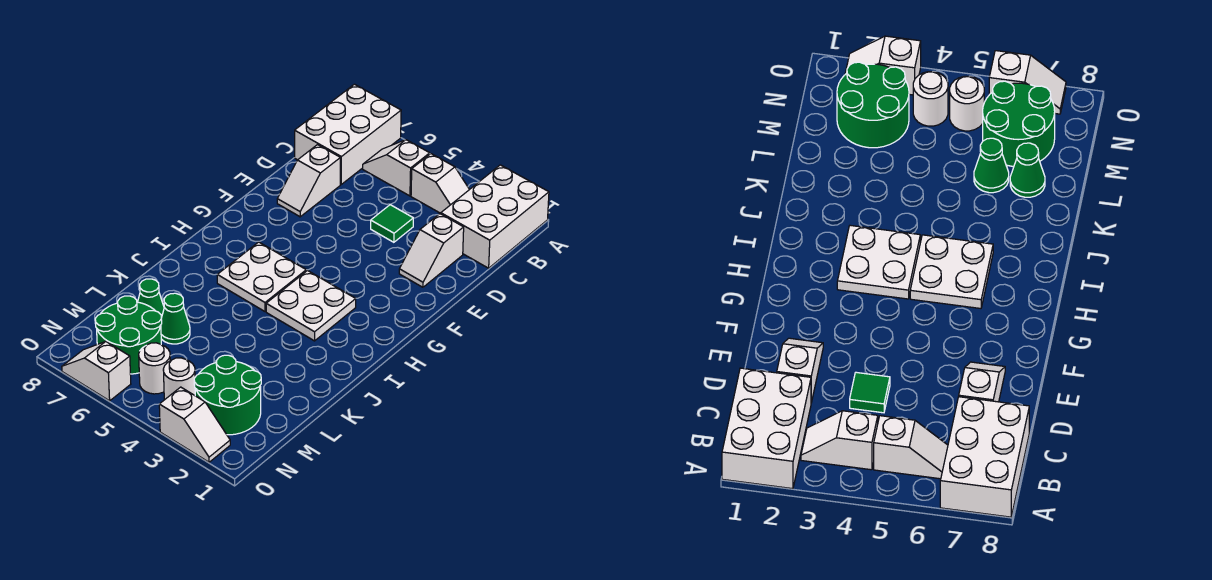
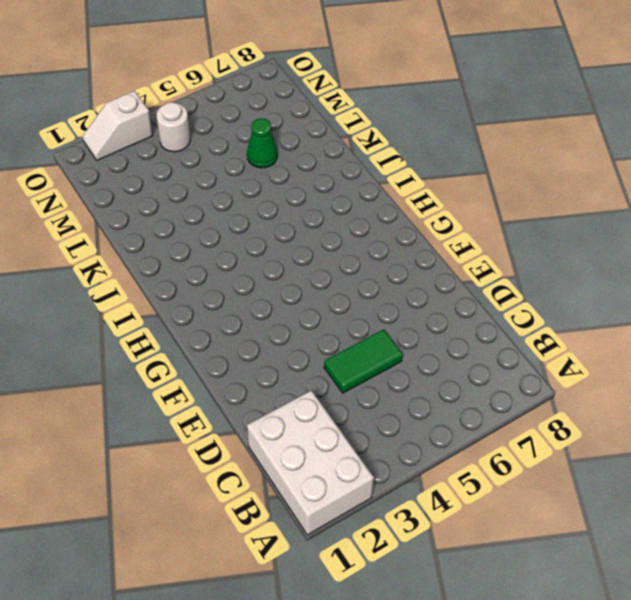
green tile D4:D5 level 1 -> green tile D4 level 1
none -> white brick A7:C8 level 1
none -> white slope B3:B4 level 1 top 4
none -> white slope B5:B6 level 1 top 5

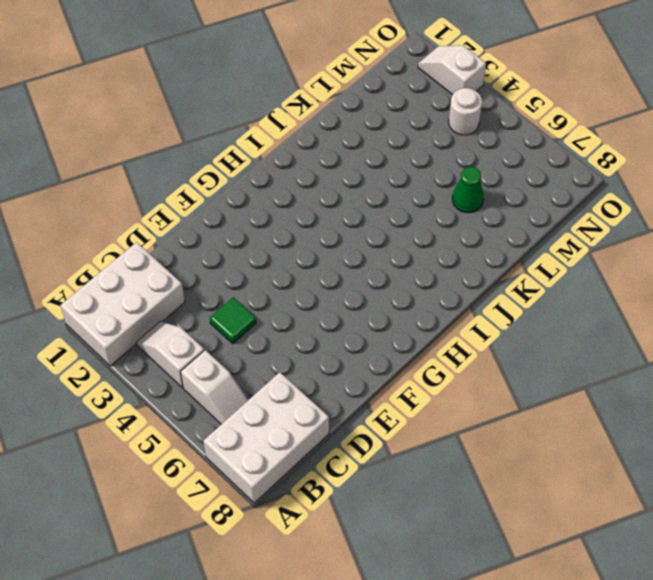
none -> white slope D2:E2 level 1 top D
none -> white slope D7:E7 level 1 top D
none -> white plate H3:I4 level 1

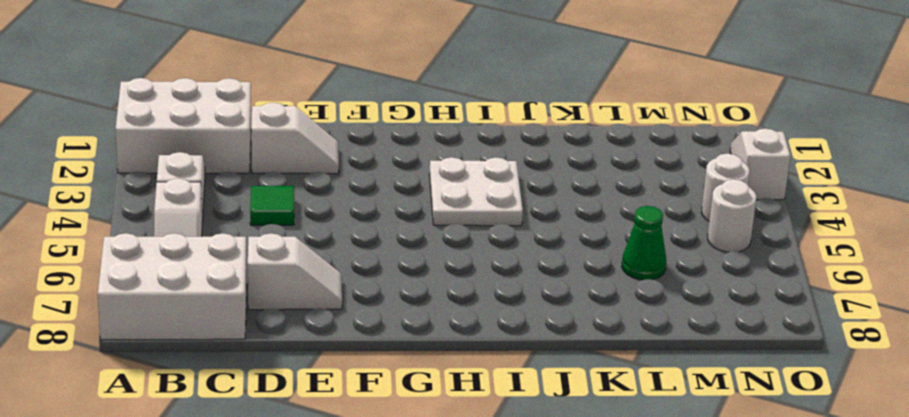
none -> white plate H5:I6 level 1
none -> green cone L7 level 1
none -> green round brick M2:N3 level 1

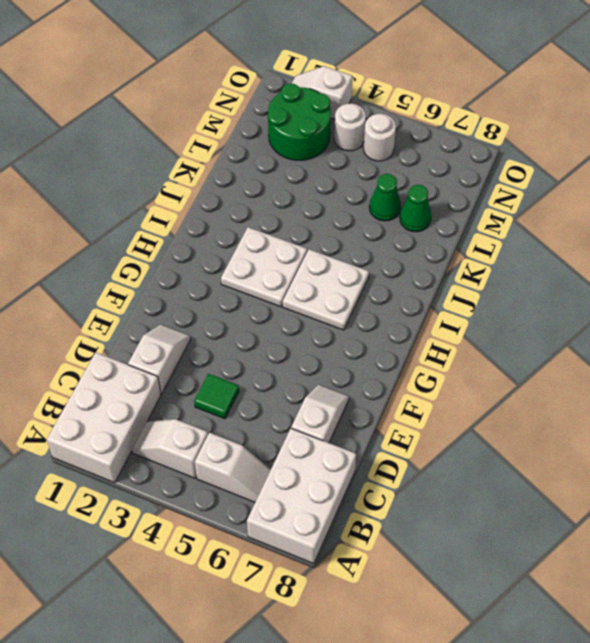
none -> green round brick M6:N7 level 1
none -> white slope O6:O7 level 1 top 6

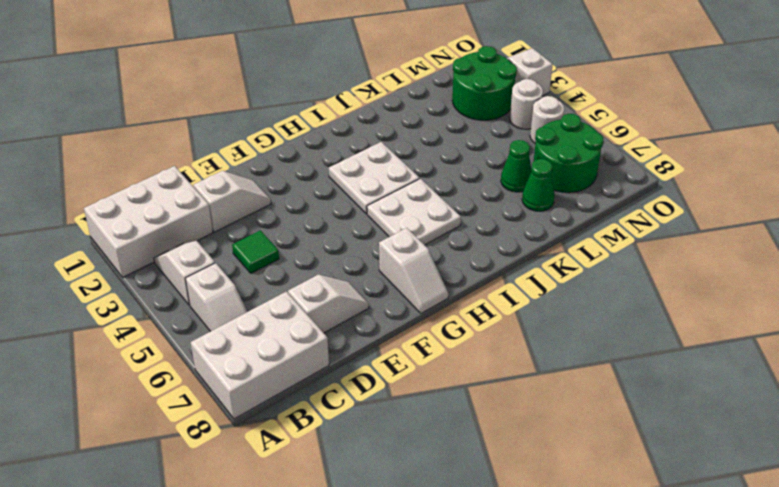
white slope G7:G8 level 1 top 7 -> white slope O6:O7 level 1 top 6

